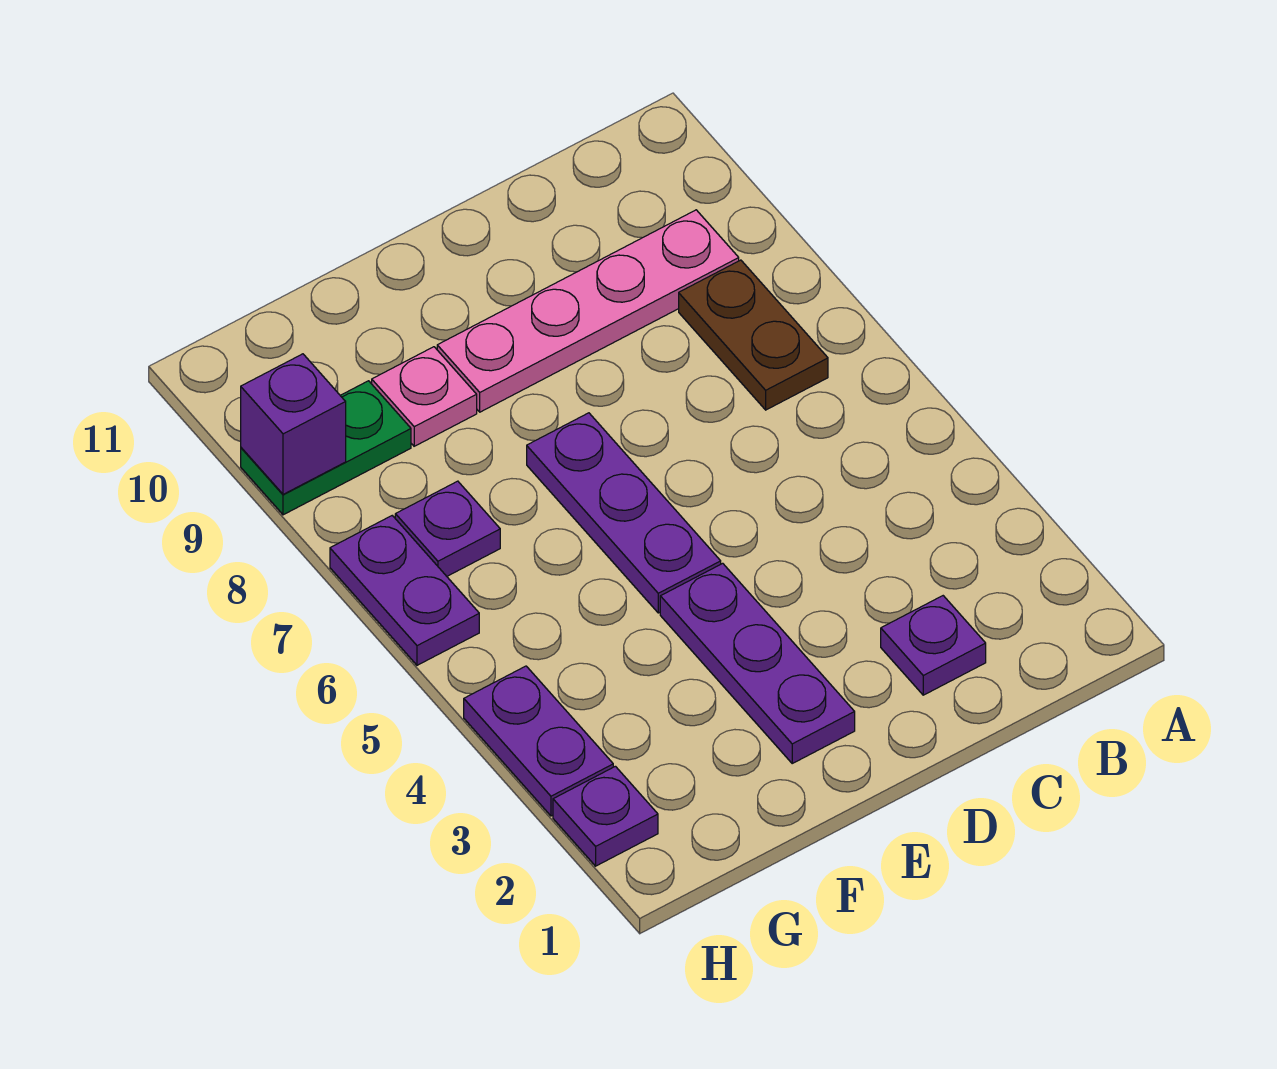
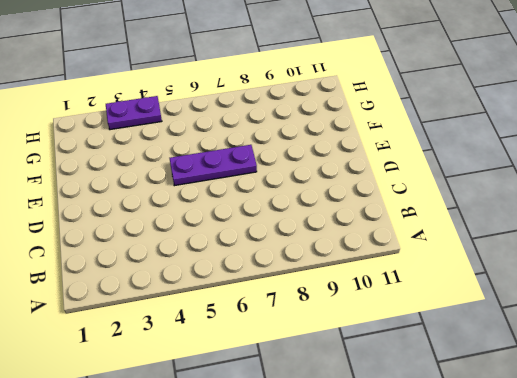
none -> brown plate B7:B8 level 1
none -> pink plate B9:E9 level 1
none -> purple plate C2 level 1

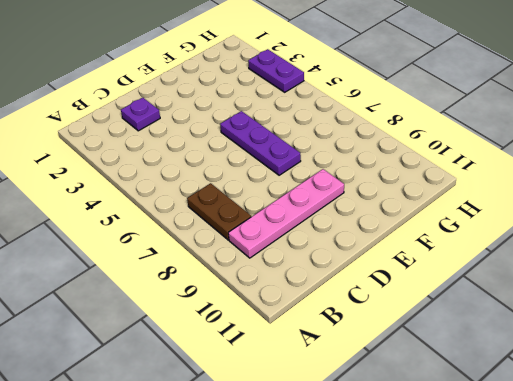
none -> purple plate E2:E4 level 1
none -> pink plate F9 level 1
none -> purple plate G7 level 1

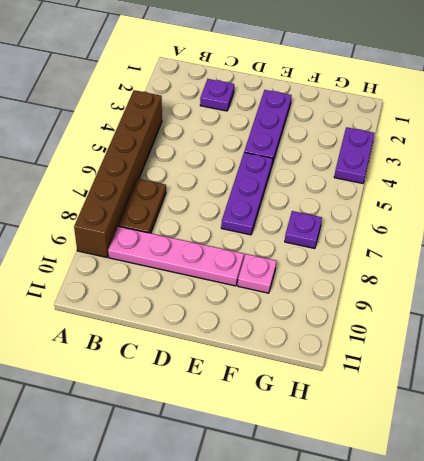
brown brick A4:A9 level 1 -> none
none -> green plate G9:H9 level 1
none -> purple plate H2 level 1
none -> purple plate H6:H7 level 1

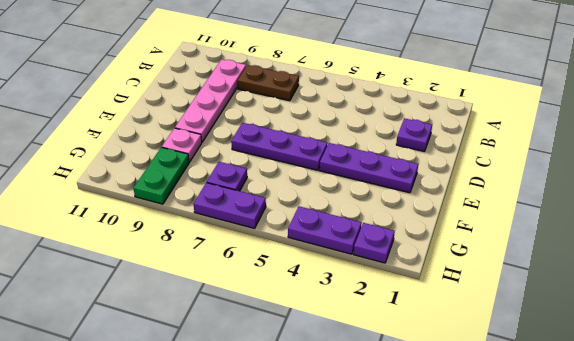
none -> purple brick H9 level 2

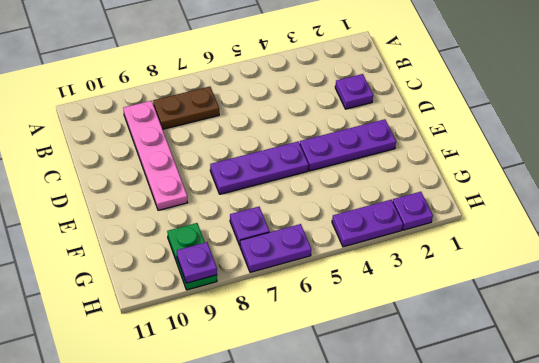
purple plate H9 level 2 -> purple brick H9 level 2
none -> pink plate F9 level 1

